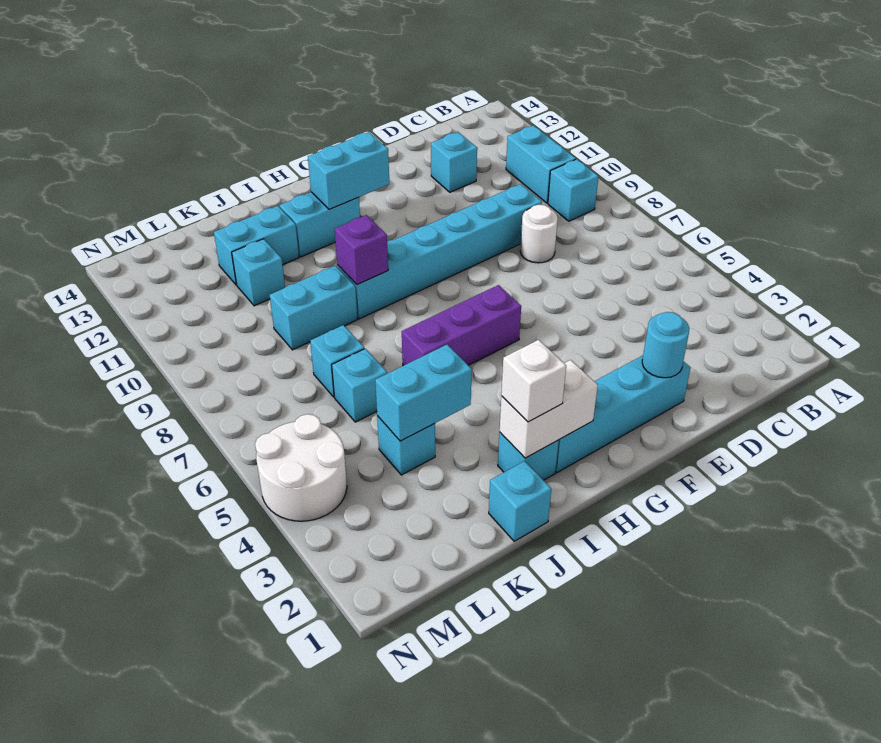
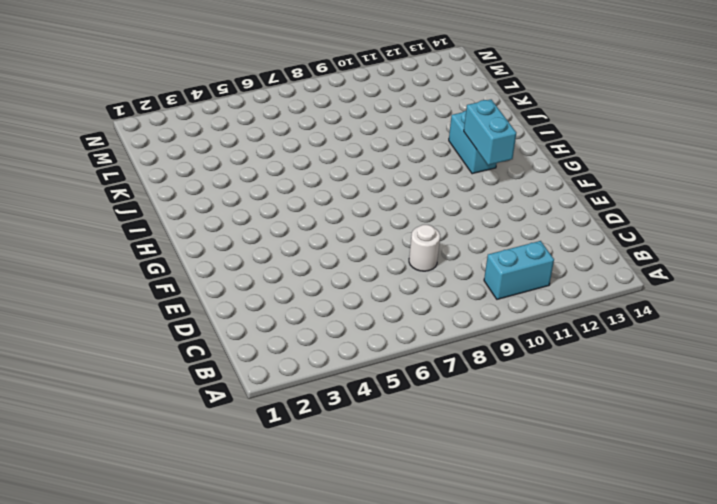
none -> cyan brick B9 level 1
none -> cyan brick D9:I9 level 1
none -> cyan brick D12 level 1

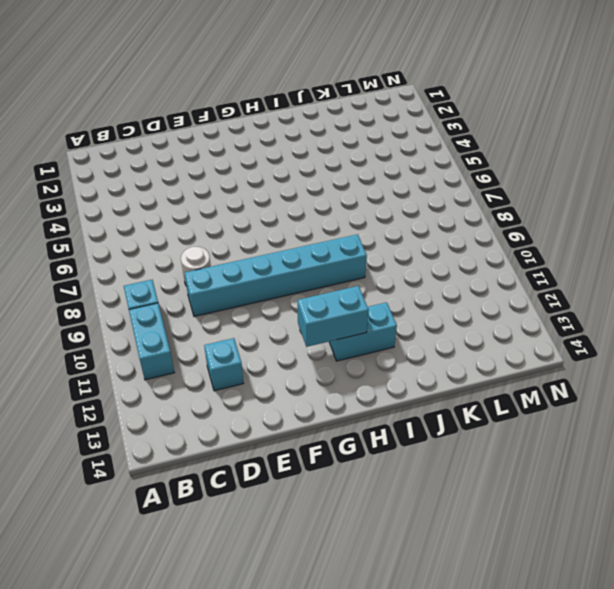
none -> cyan brick E2:H2 level 1
none -> purple brick G6:I6 level 1
none -> cyan brick I2 level 1

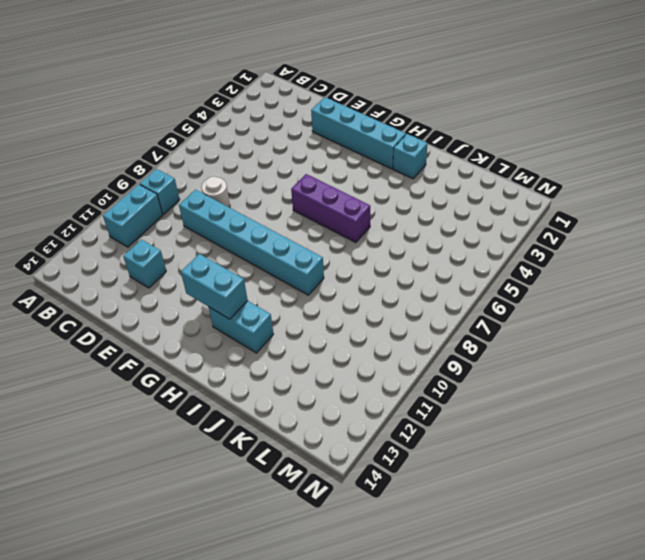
none -> cyan brick J1 level 1
none -> cyan brick J9:K9 level 1
none -> cyan brick J12:K12 level 1

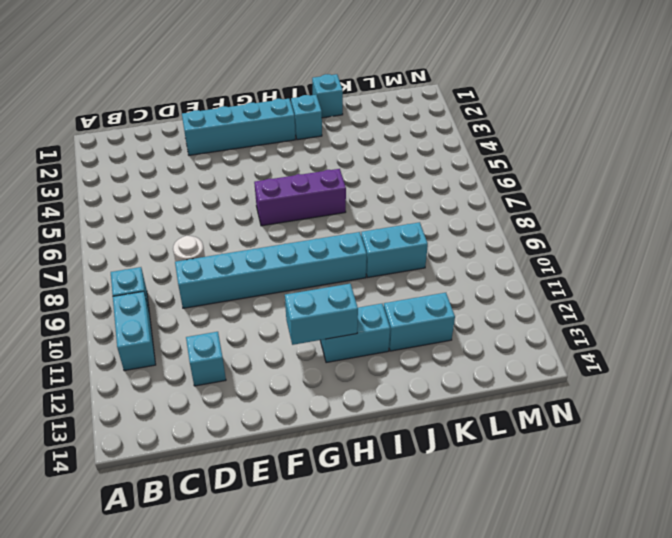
none -> cyan brick K4 level 1
none -> cyan brick K6 level 1
none -> cyan brick K7 level 1

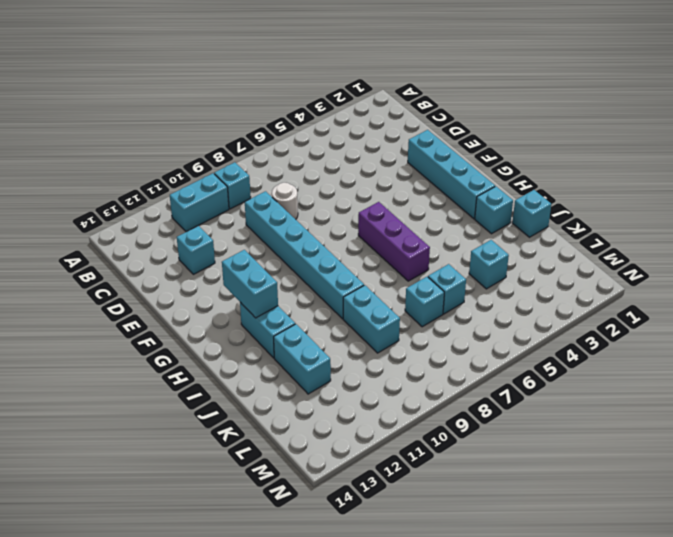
none -> cyan brick K11 level 1
none -> white round brick M4:N5 level 1
none -> cyan round brick E2 level 2

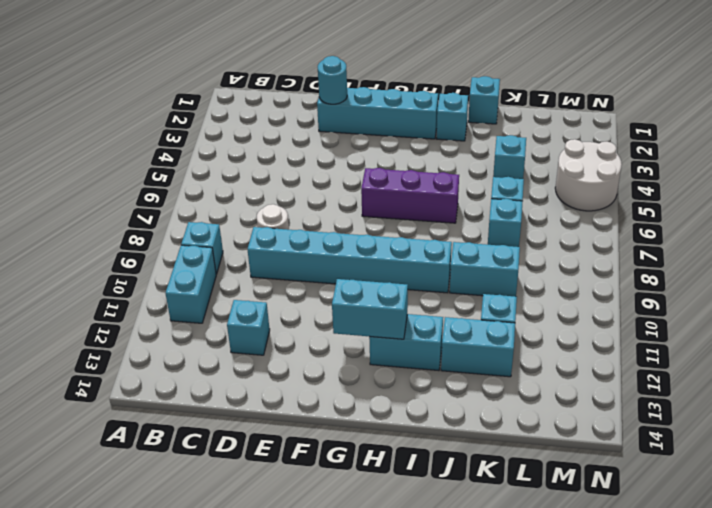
none -> white brick H2:I2 level 2
none -> purple brick I9 level 2
none -> cyan brick J4:K4 level 2

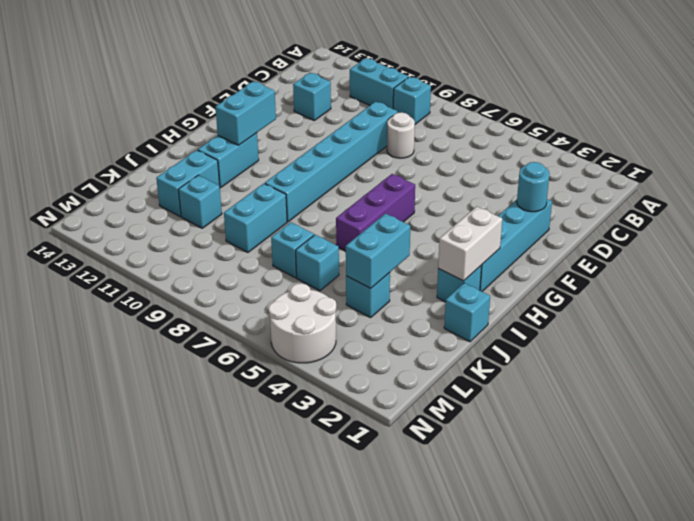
none -> purple brick I9 level 2
none -> white brick I2 level 3

